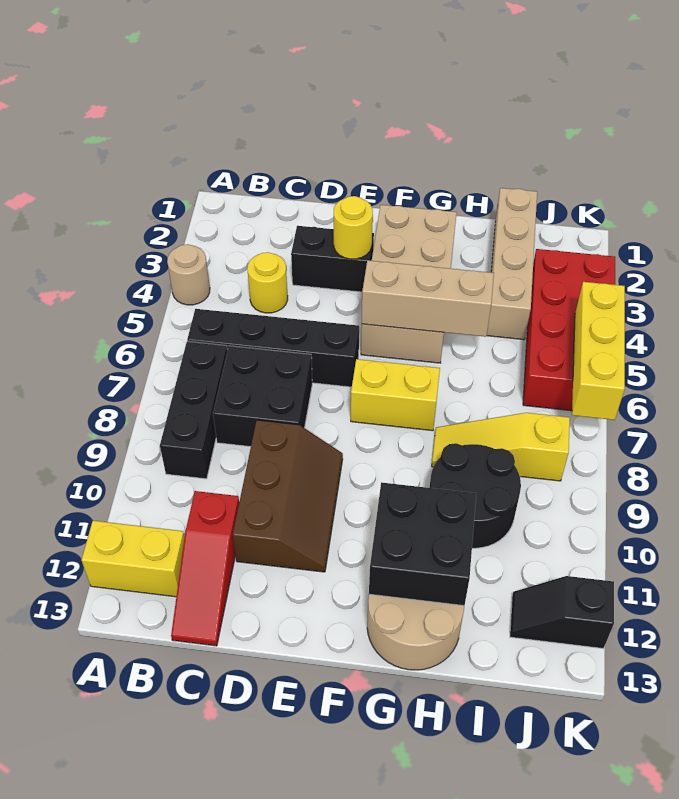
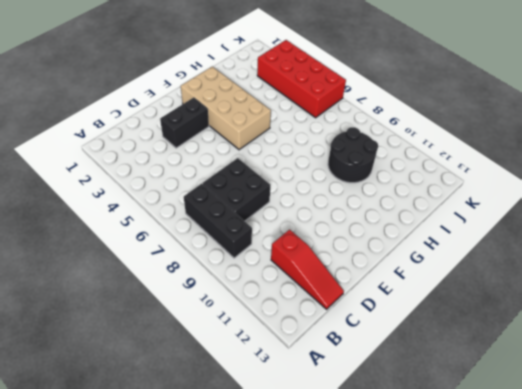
none -> tan round brick A4 level 1
none -> yellow brick A12:B12 level 1
none -> black brick B6:E6 level 1

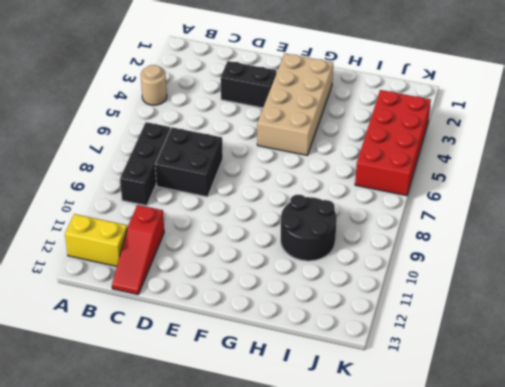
none -> black brick B6:E6 level 1
none -> yellow round brick C4 level 1
none -> brown slope D9:E11 level 1 top D

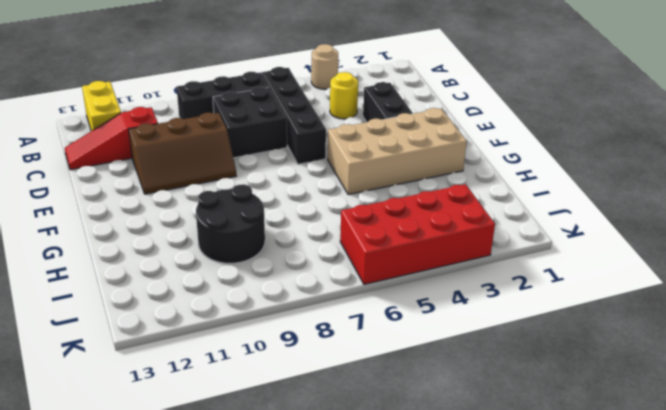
none -> yellow brick F7:G7 level 1
none -> tan round brick G12:H13 level 1
none -> yellow slope H8:J8 level 1 top J

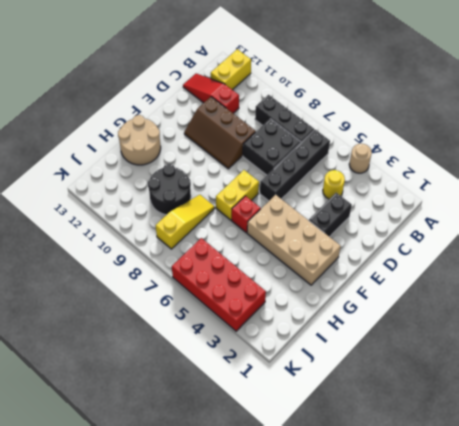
red brick G6 level 1 -> none
none -> tan brick I1:I4 level 1
none -> black slope J12:K12 level 1 top K
none -> yellow round brick E3 level 2

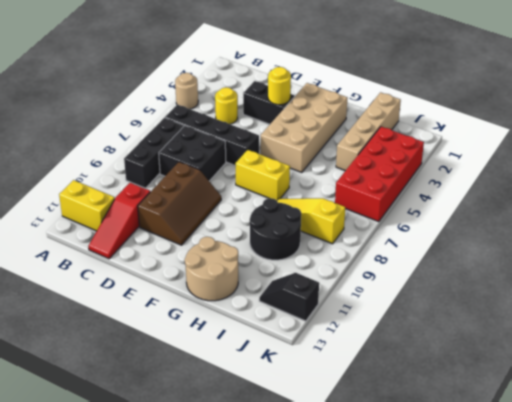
none -> tan brick F5:H5 level 2
none -> black brick G11:H12 level 2
none -> yellow brick K5:K7 level 2

